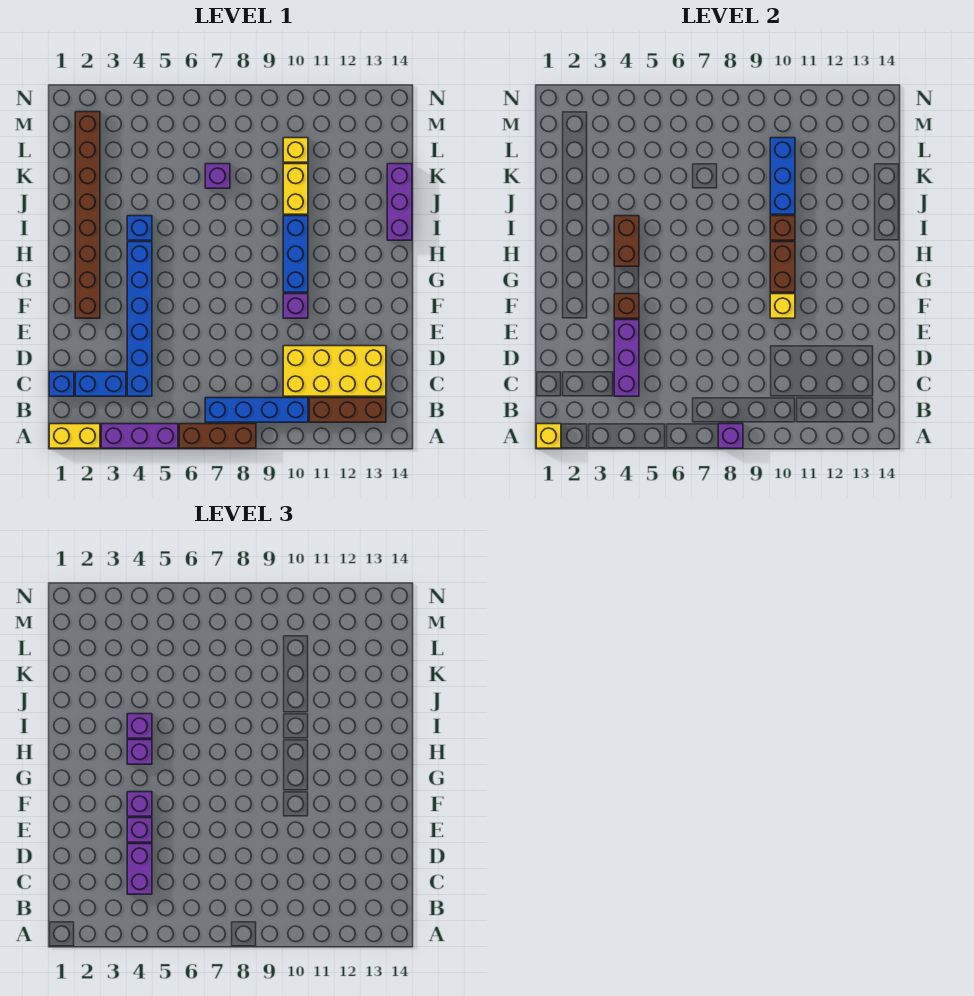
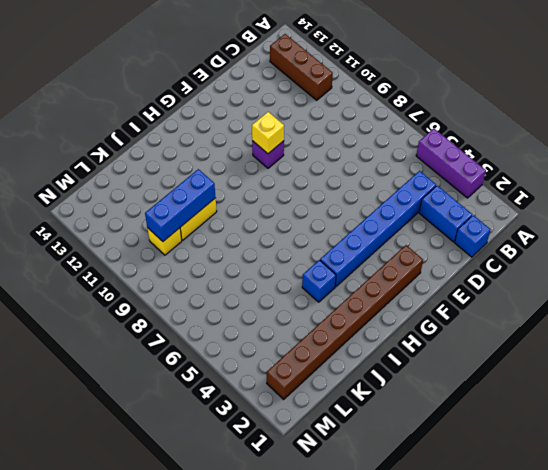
none -> yellow brick A1:A2 level 1
none -> brown brick A6:A8 level 1
none -> blue brick B7:B10 level 1
none -> yellow brick C10:D13 level 1

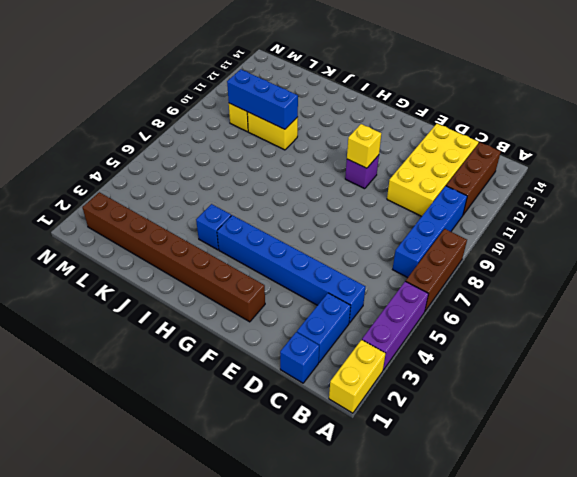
none -> blue brick G10:I10 level 1
none -> purple brick I14:K14 level 1
none -> purple brick K7 level 1
none -> yellow brick A1 level 2

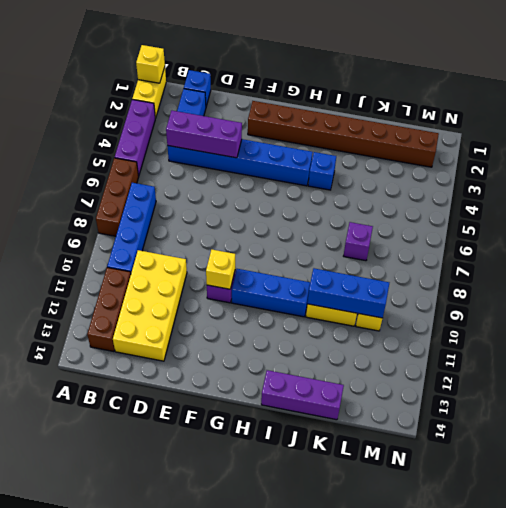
none -> purple brick A8 level 2
none -> brown brick F4 level 2
none -> brown brick G10:H10 level 2
none -> brown brick H4:I4 level 2

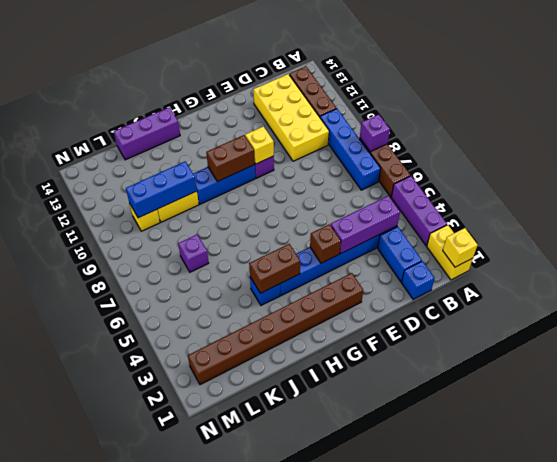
none -> brown brick I10 level 2
none -> purple brick C4:D4 level 3
none -> purple brick E4 level 3
none -> purple brick F4 level 3

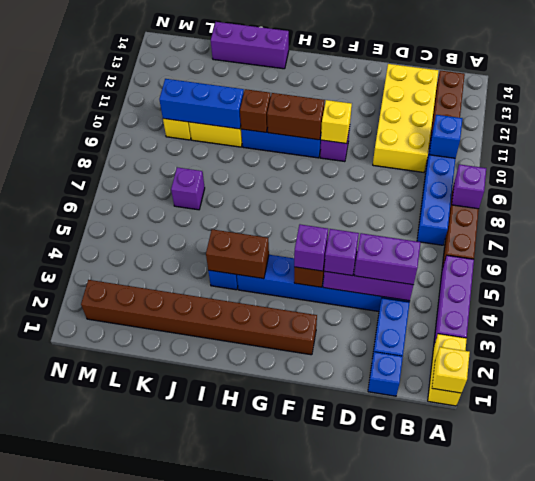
blue brick B10 level 2 -> none
none -> purple brick H4 level 3
none -> purple brick I4 level 3

